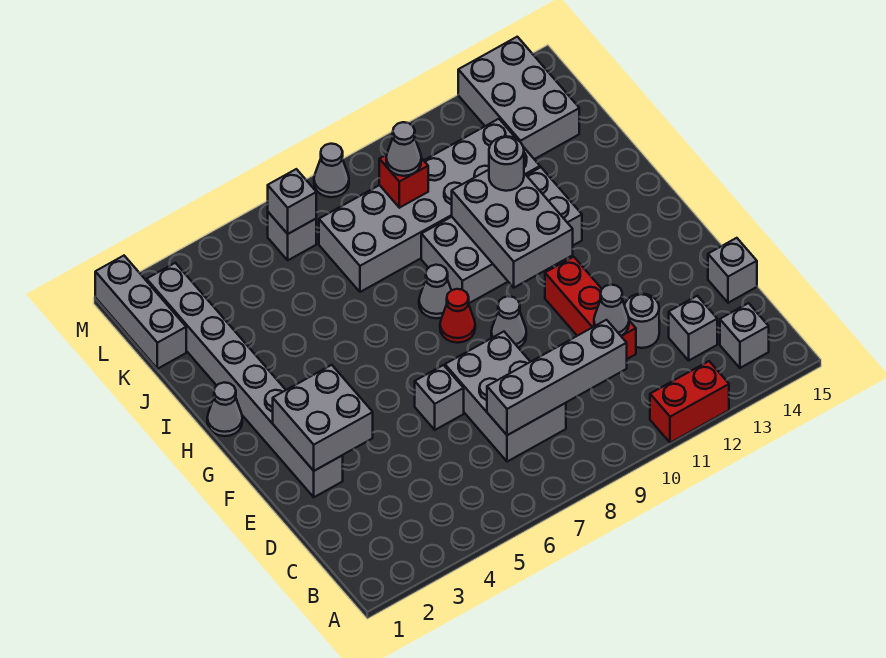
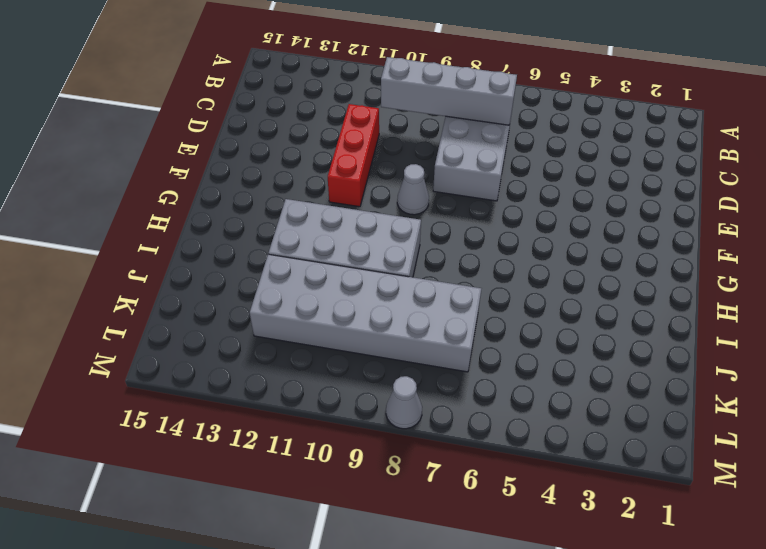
none -> red brick A11:A12 level 1
none -> grey brick B14 level 1
none -> grey brick C13 level 1

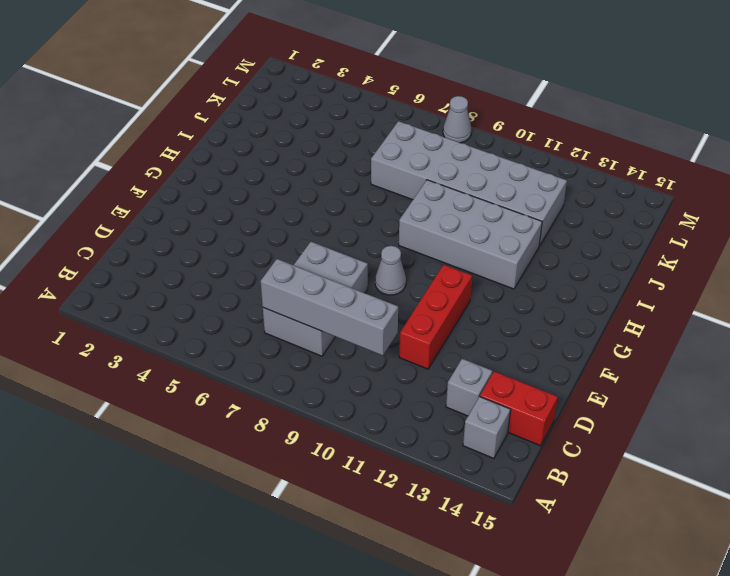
red brick C14:C15 level 1 -> red brick A11:A12 level 1
none -> grey round brick D12 level 1
none -> grey brick D15 level 1
none -> grey brick E2:L2 level 1

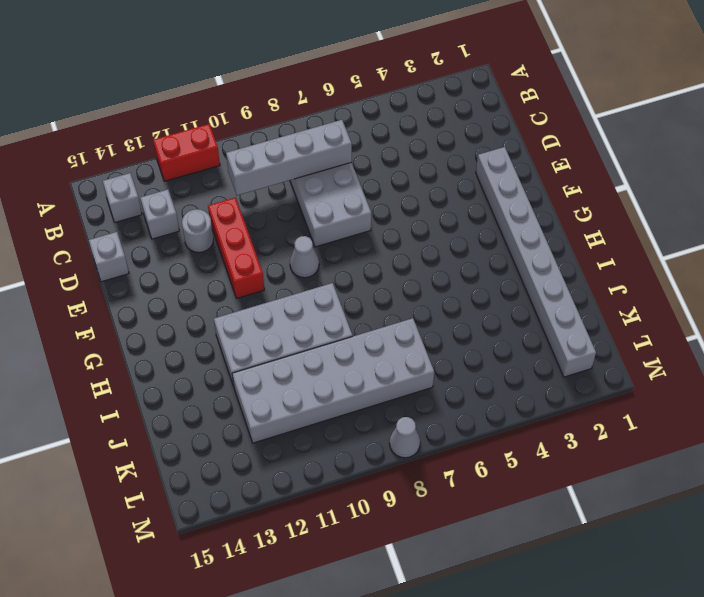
none -> grey brick E6 level 1
none -> red cone G8 level 1
none -> grey cone H1 level 1

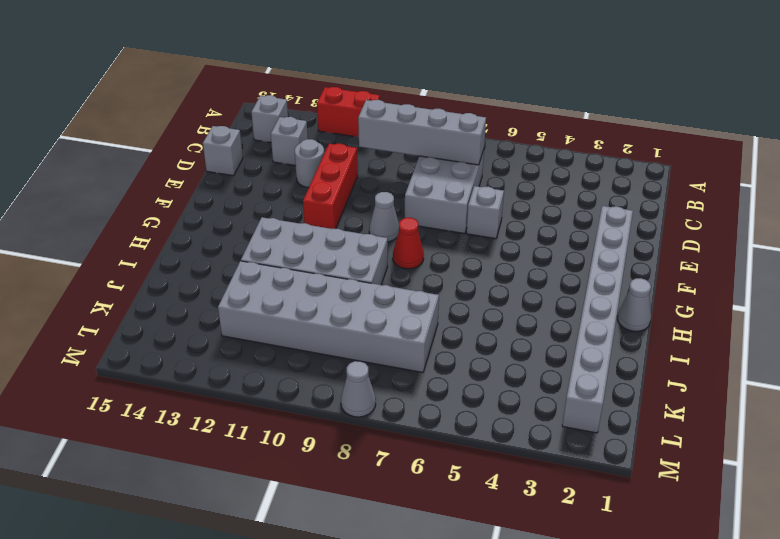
none -> grey cone H8 level 1
none -> grey brick K1:M1 level 1
none -> grey brick K13:M14 level 1

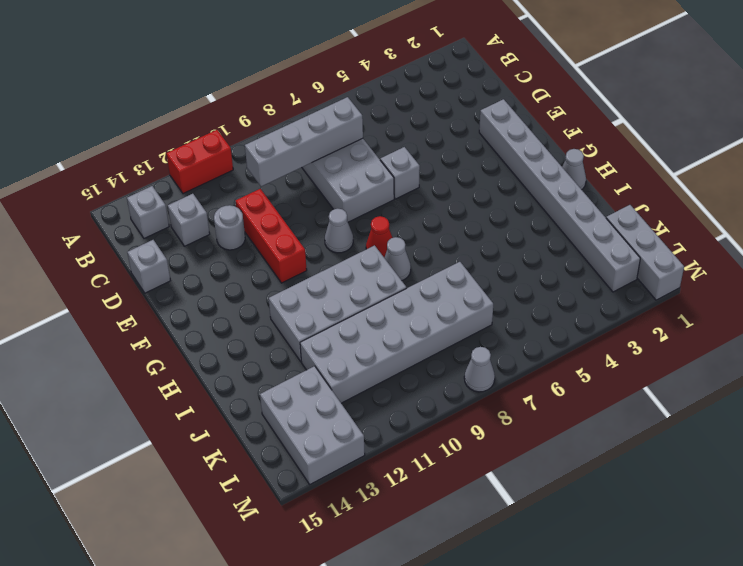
none -> grey brick L6 level 1
none -> grey cone D11 level 2
none -> grey brick E2:F3 level 2

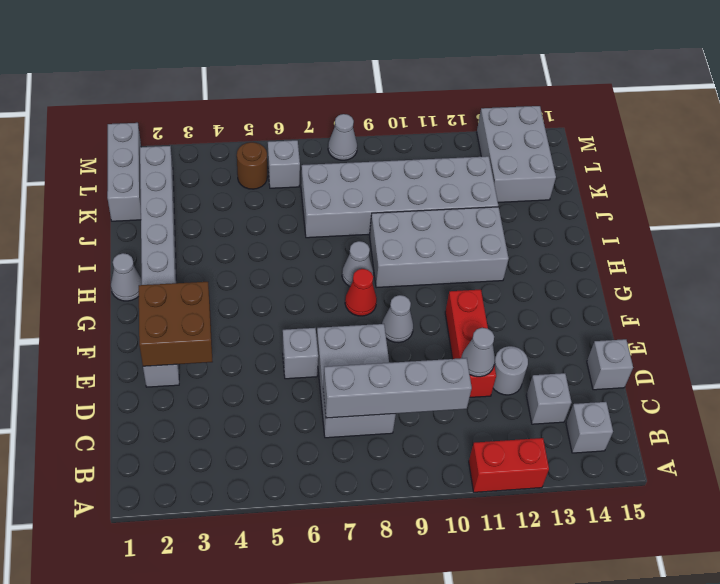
brown brick E2:F3 level 2 -> grey brick E2:F3 level 2
brown round brick L5 level 1 -> none
none -> grey brick G10:I11 level 2
none -> red brick K9 level 2
none -> grey brick L6 level 2

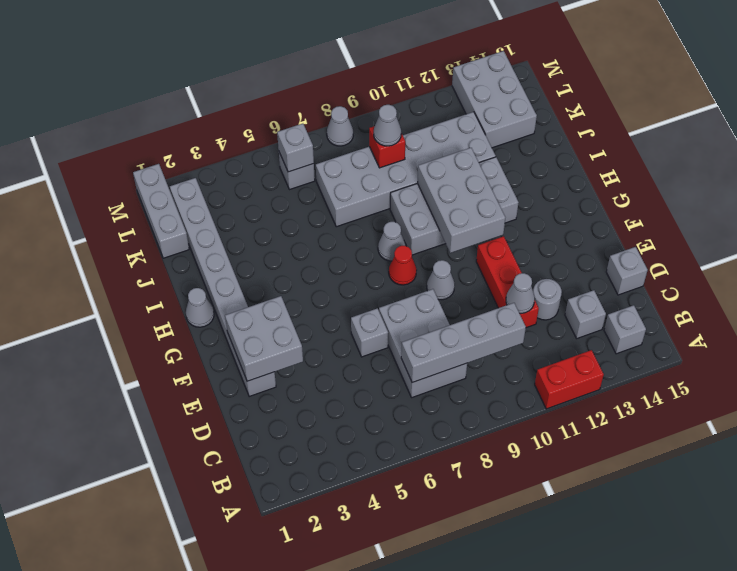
none -> grey round brick I11 level 3

